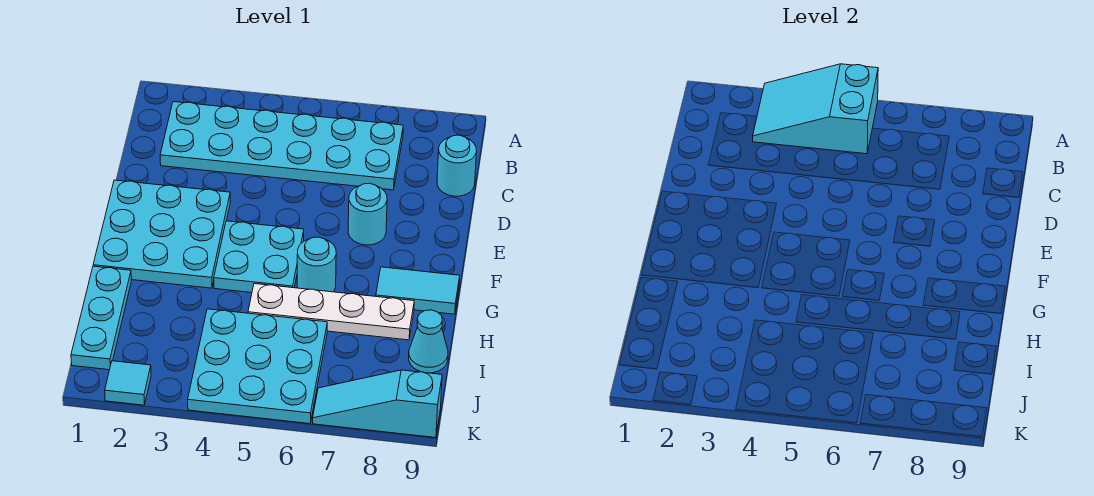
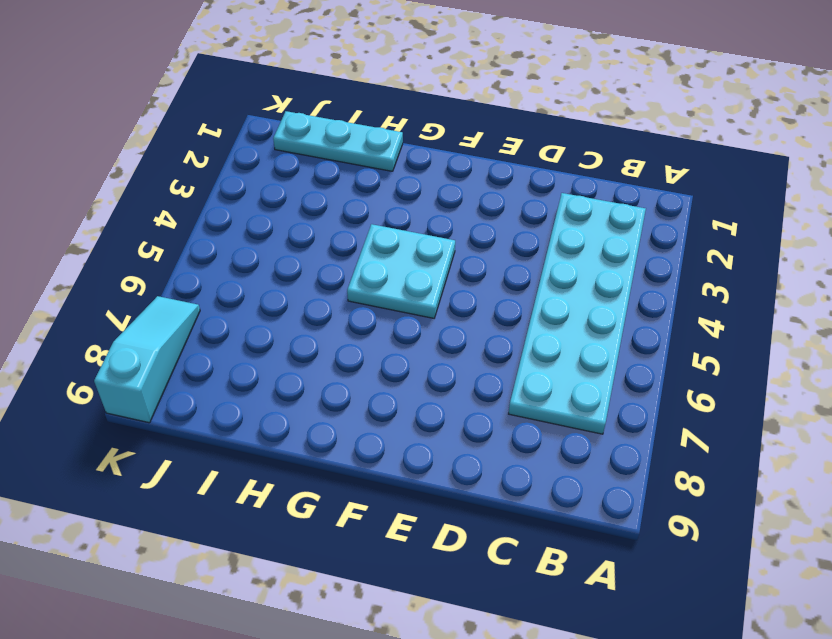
none -> cyan round brick C9 level 1
none -> cyan plate E1:G3 level 1
none -> cyan round brick E7 level 1

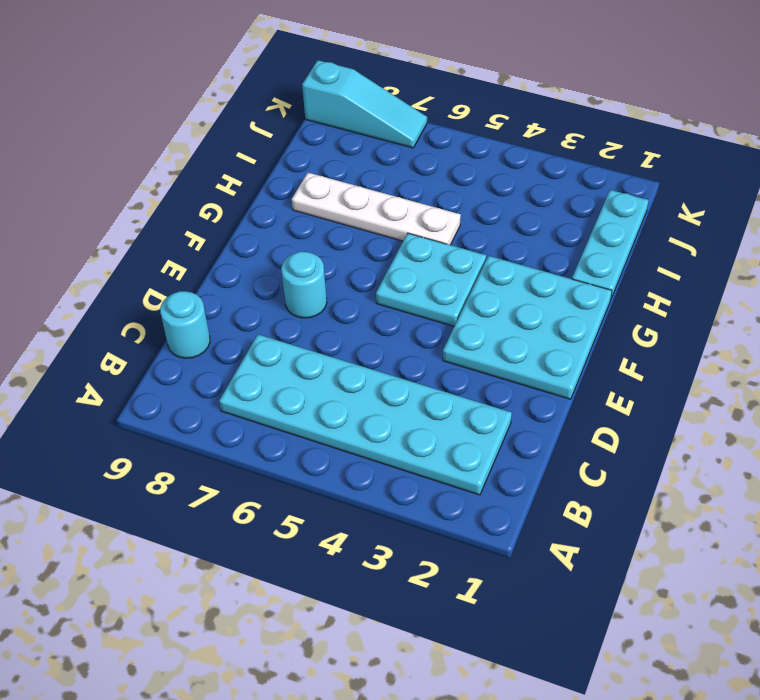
none -> cyan round brick G6 level 1
none -> cyan tile G8:G9 level 1
none -> cyan plate I4:K6 level 1

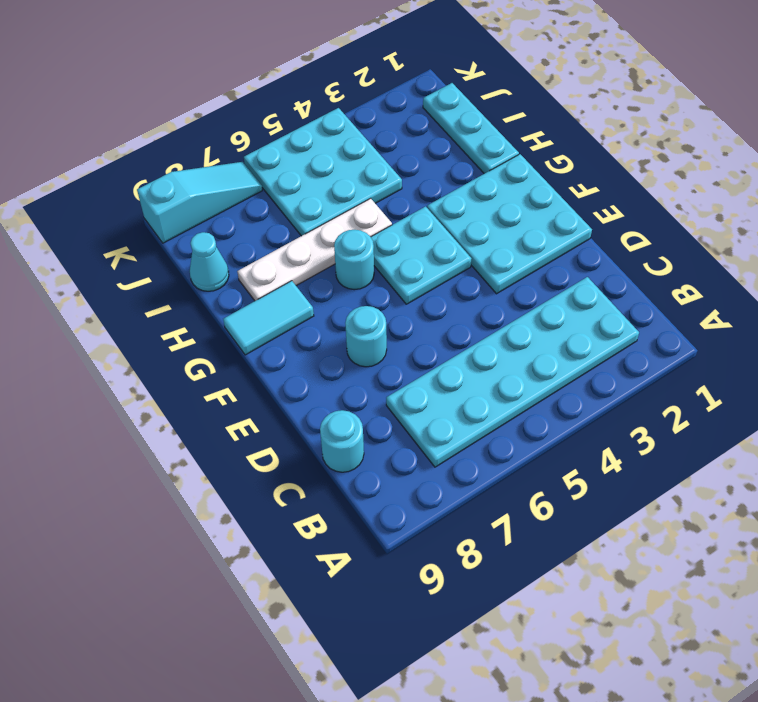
none -> cyan tile K2 level 1
none -> cyan slope A3:B5 level 2 top 5

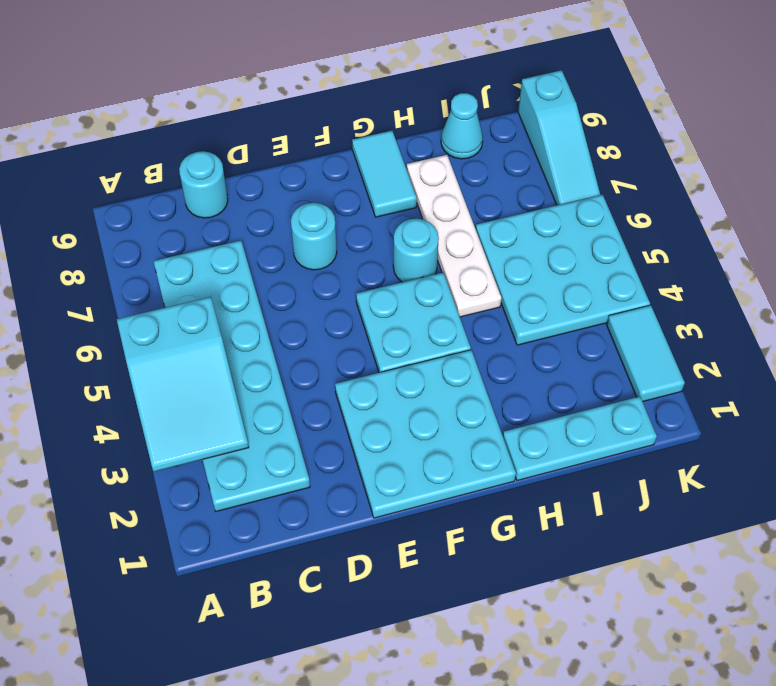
cyan tile K2:K3 level 1 -> cyan tile K2 level 1

